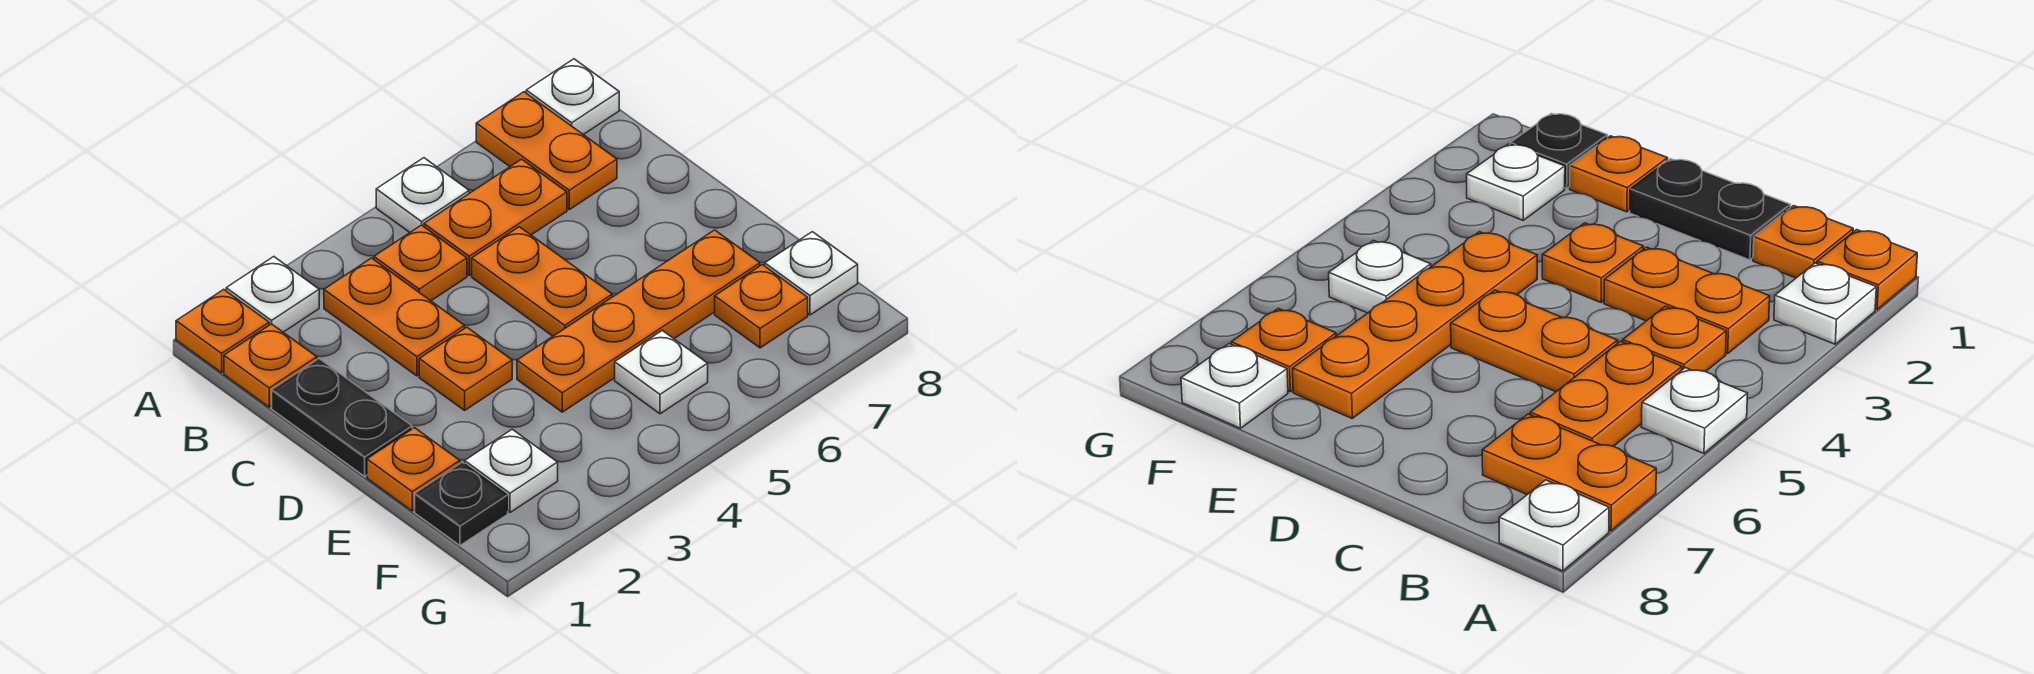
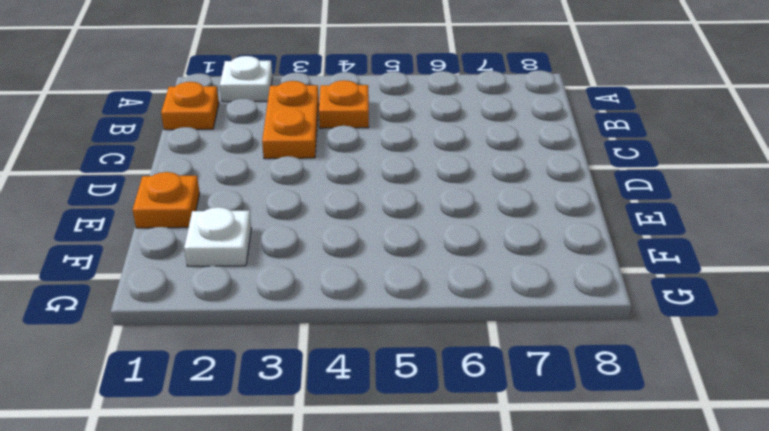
none -> orange plate A1 level 1
none -> white plate A5 level 1
none -> orange plate A7:B7 level 1

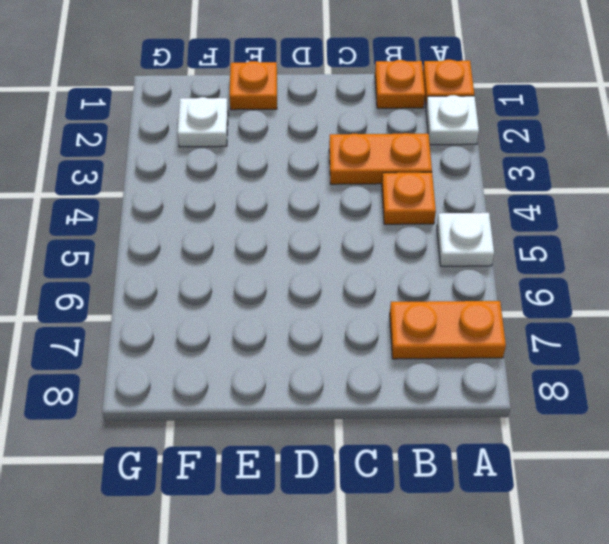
none -> white plate A8 level 1
none -> orange plate B5:B6 level 1
none -> black plate C1:D1 level 1

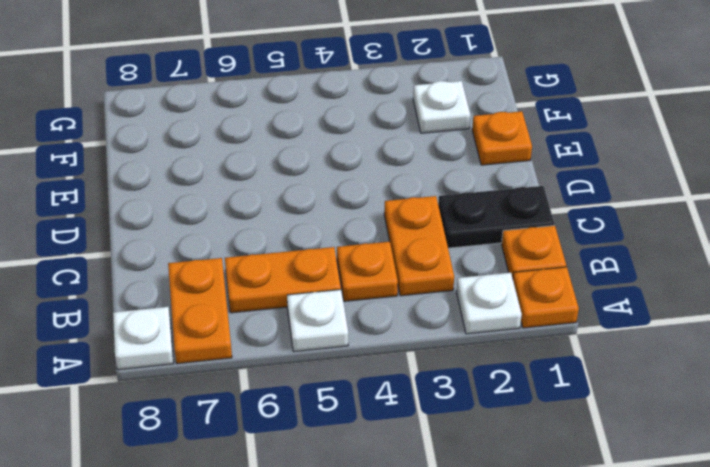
black plate C1:C2 level 1 -> black plate C1:D1 level 1
none -> orange plate C5:D5 level 1
none -> orange plate D3 level 1
none -> orange plate E4:E7 level 1

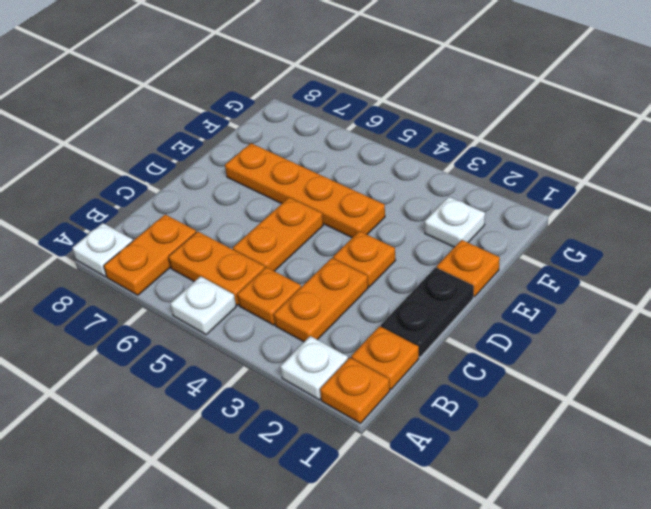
none -> black plate F1 level 1
none -> white plate F5 level 1
none -> orange plate F7 level 1

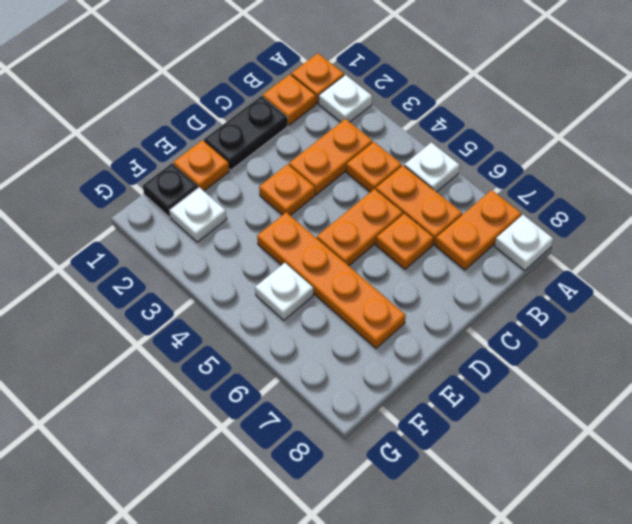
orange plate C6 level 1 -> orange plate F7 level 1
none -> white plate F8 level 1

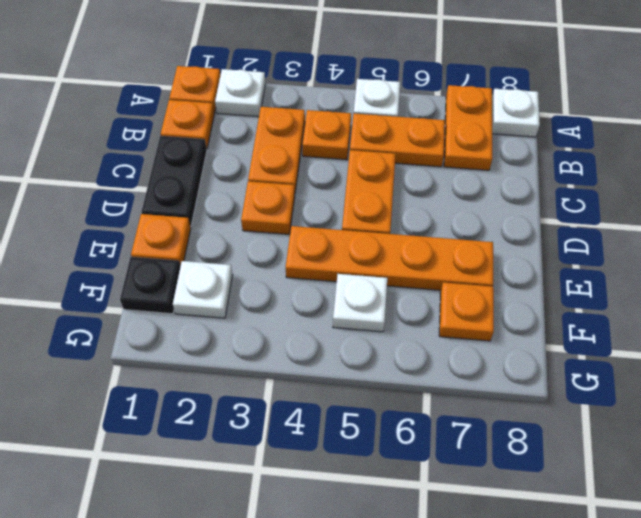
none -> white plate F8 level 1

